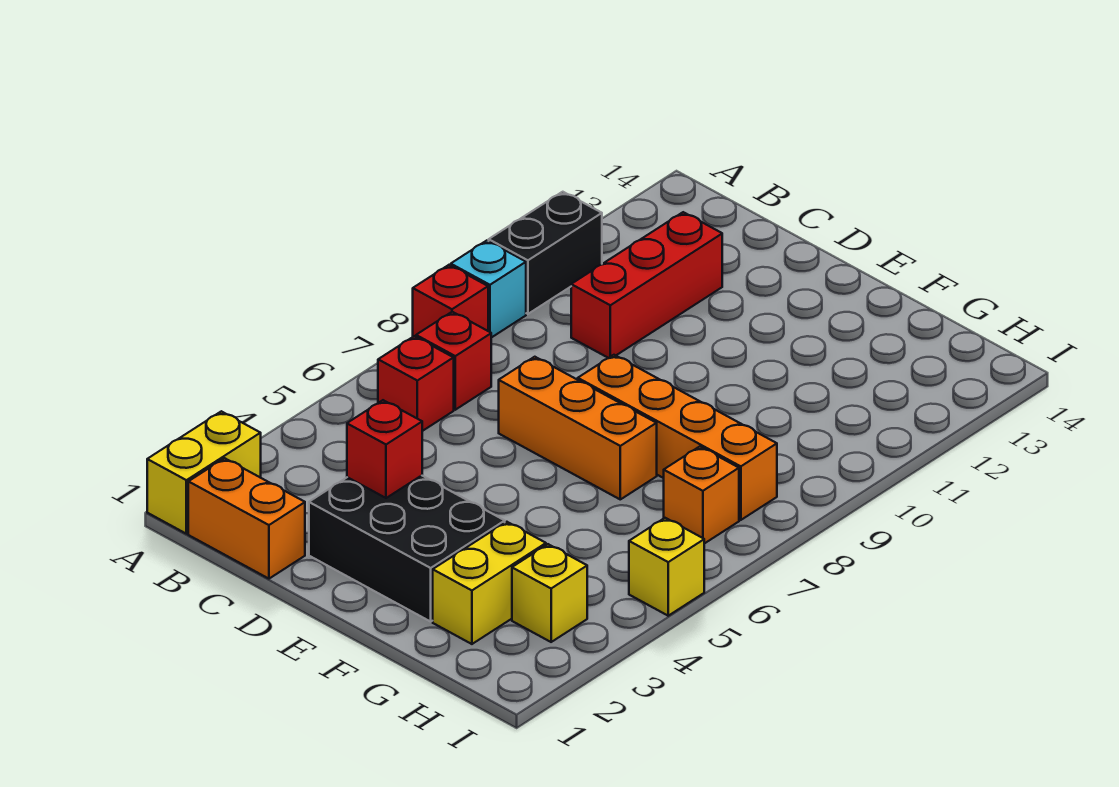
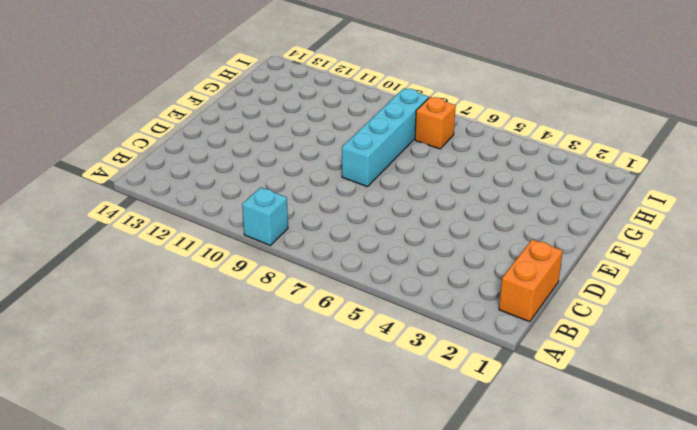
cyan brick E8:H8 level 1 -> orange brick E8:H8 level 1
none -> yellow brick A1:A2 level 1
none -> red brick A8 level 1
none -> black brick A10:A11 level 1

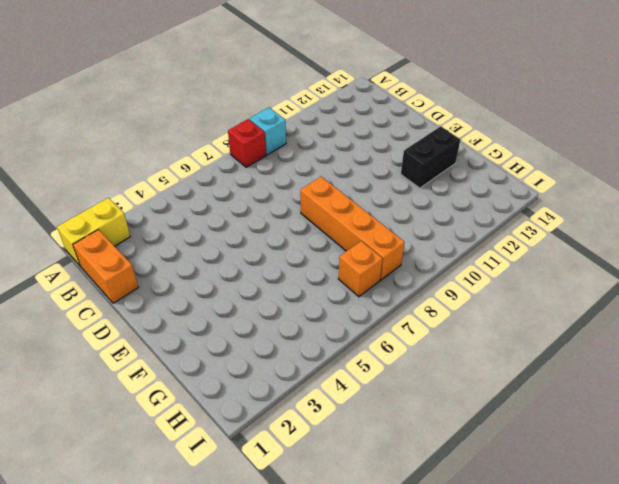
black brick F12:F13 level 1 -> black brick A10:A11 level 1
none -> red brick B6 level 1
none -> red brick B7 level 1
none -> red brick C10:C12 level 1

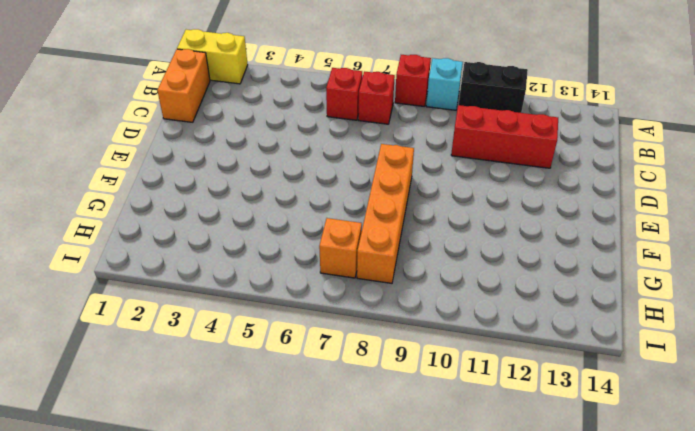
none -> black brick D2:F3 level 1
none -> orange brick D7:F7 level 1
none -> yellow brick G2:G3 level 1

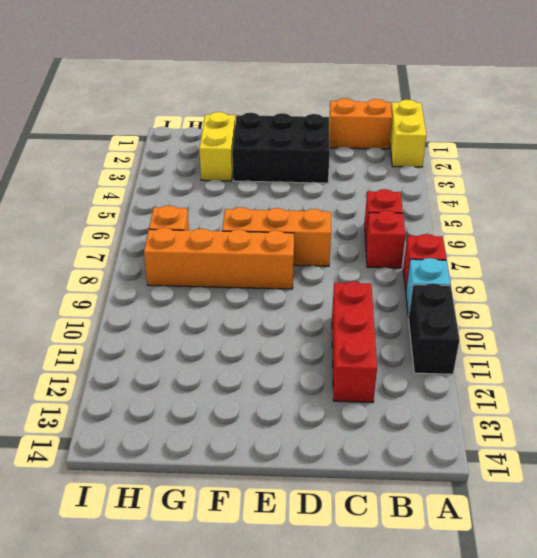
none -> yellow brick H3 level 1
none -> yellow brick I5 level 1
none -> red brick D3 level 2

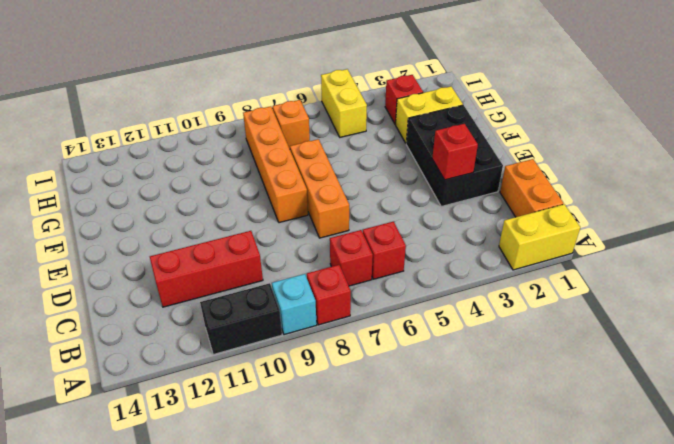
red brick H3 level 1 -> yellow brick H3 level 1
yellow brick H5:I5 level 1 -> yellow brick I5 level 1

